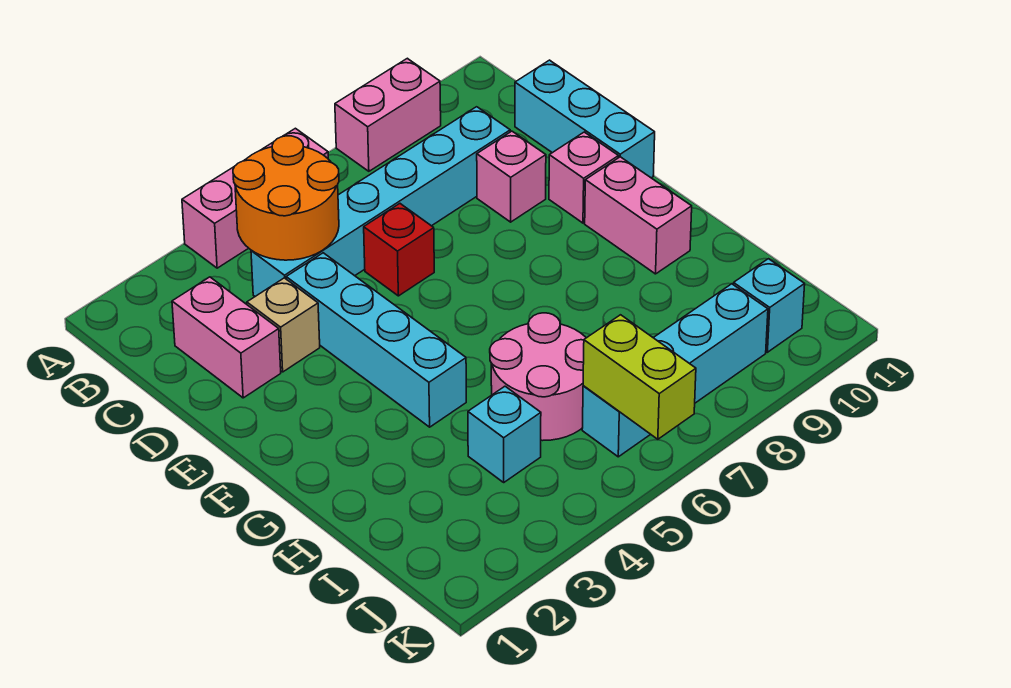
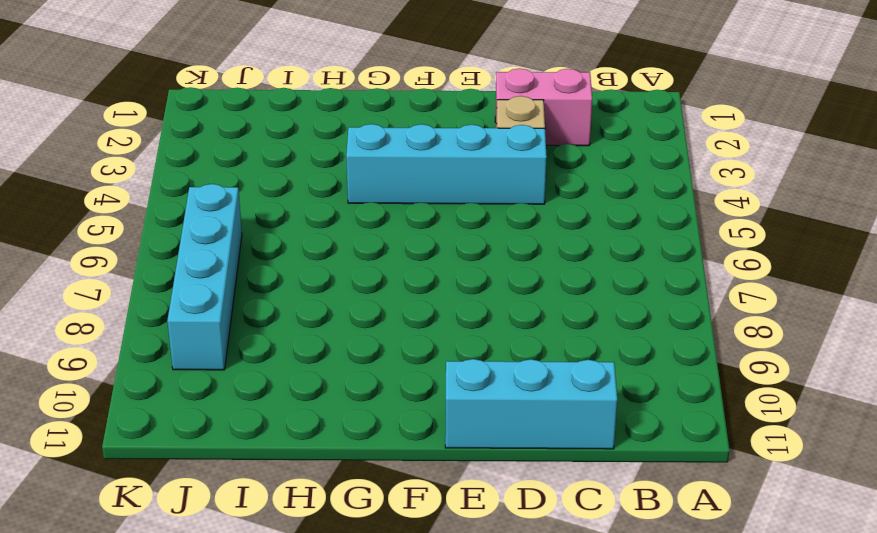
none -> pink brick A4:A6 level 1
none -> pink brick A8:A9 level 1
none -> cyan brick C4:C9 level 1

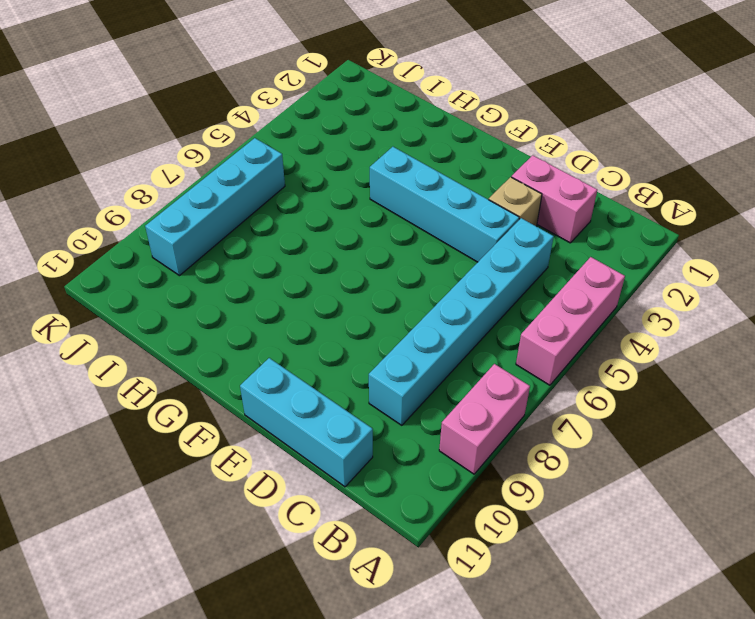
none -> red brick D6 level 1
none -> pink brick D9 level 1
none -> pink brick E10 level 1

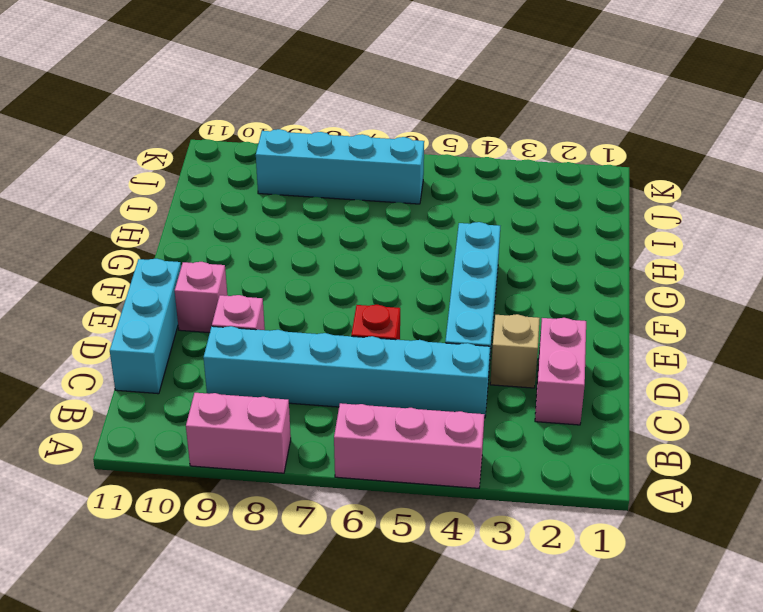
none -> pink brick F10:G10 level 1
none -> pink round brick H5:I6 level 1
none -> cyan brick I4 level 1

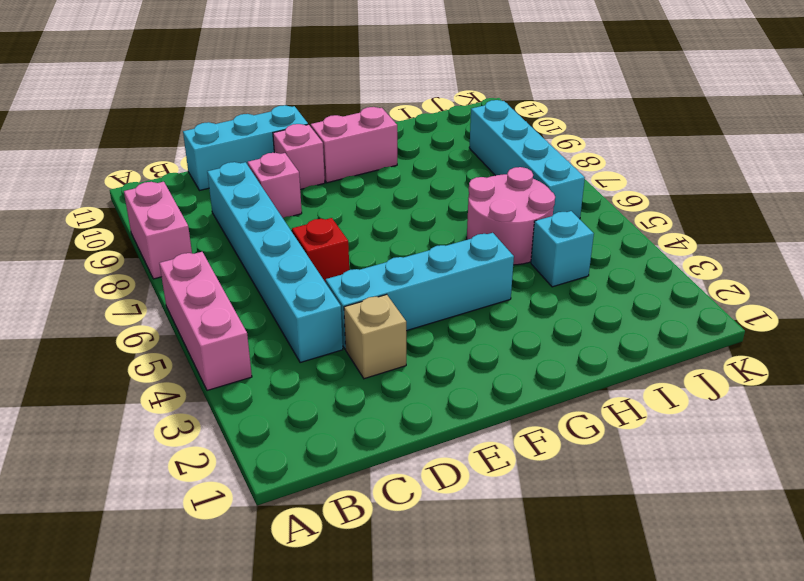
none -> pink brick C2:D2 level 1
none -> cyan brick J10 level 1
none -> orange round brick B4:C5 level 2

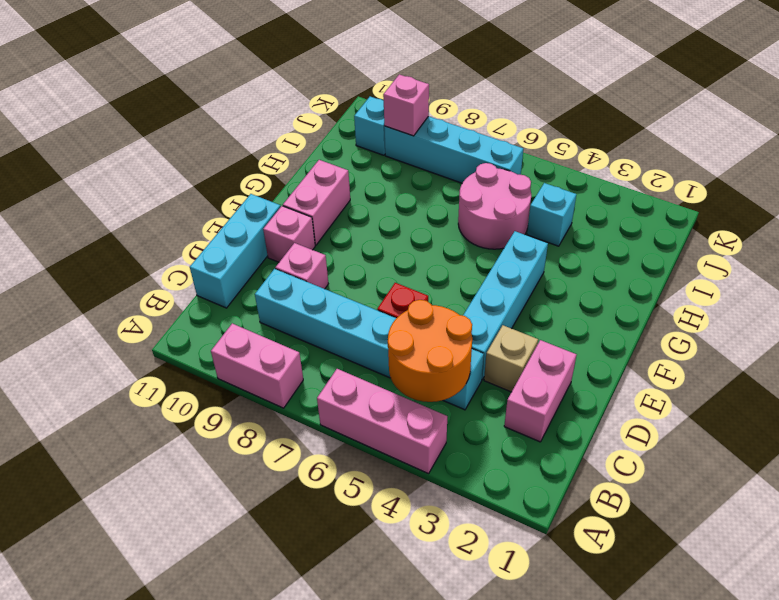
pink brick J9 level 2 -> none
none -> lime brick J6:K6 level 2

